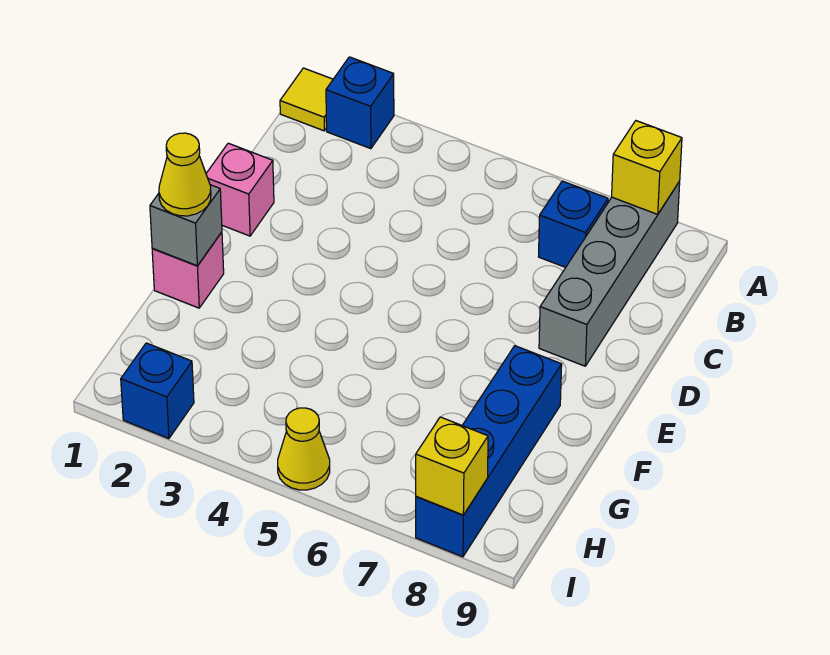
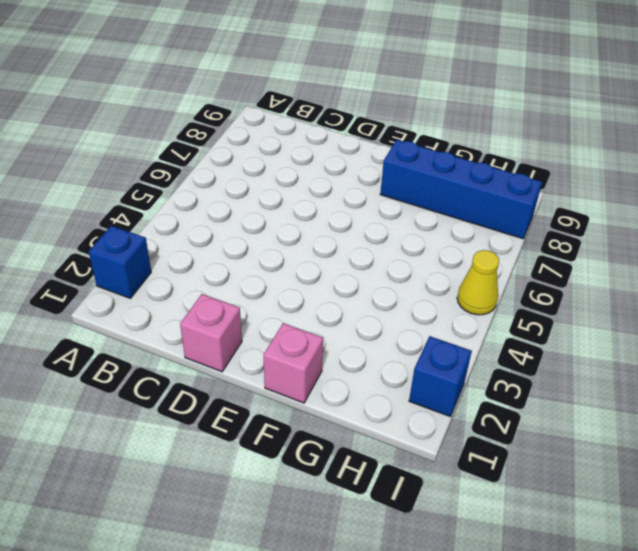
none -> yellow tile A1 level 1
none -> grey brick A8:D8 level 1
none -> blue brick B7 level 1

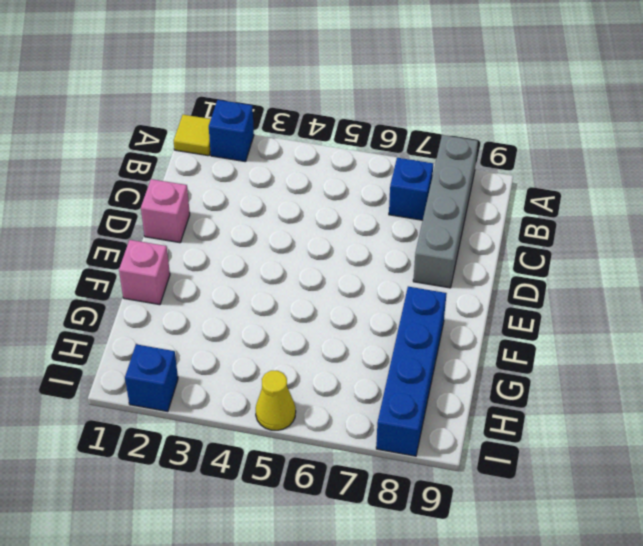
none -> yellow brick A8 level 2
none -> grey brick F1 level 2
none -> yellow brick I8 level 2

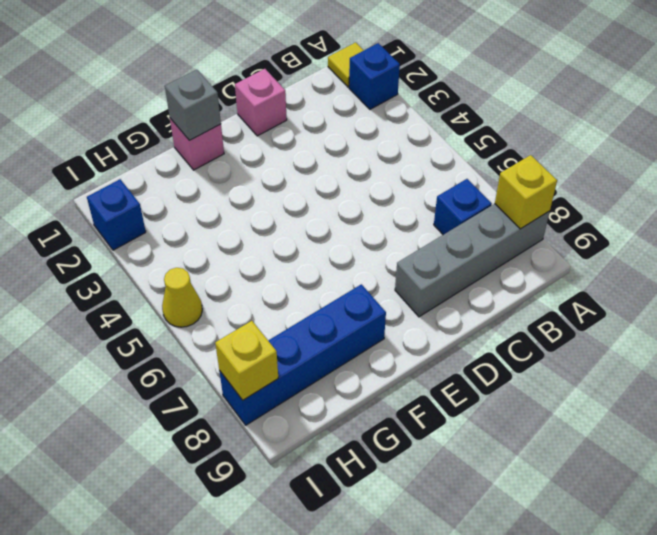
none -> yellow cone F1 level 3

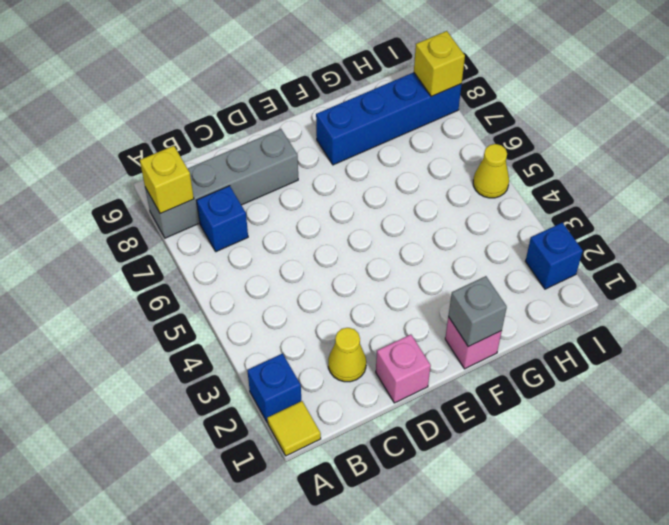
yellow cone C2 level 1 -> yellow cone F1 level 3

